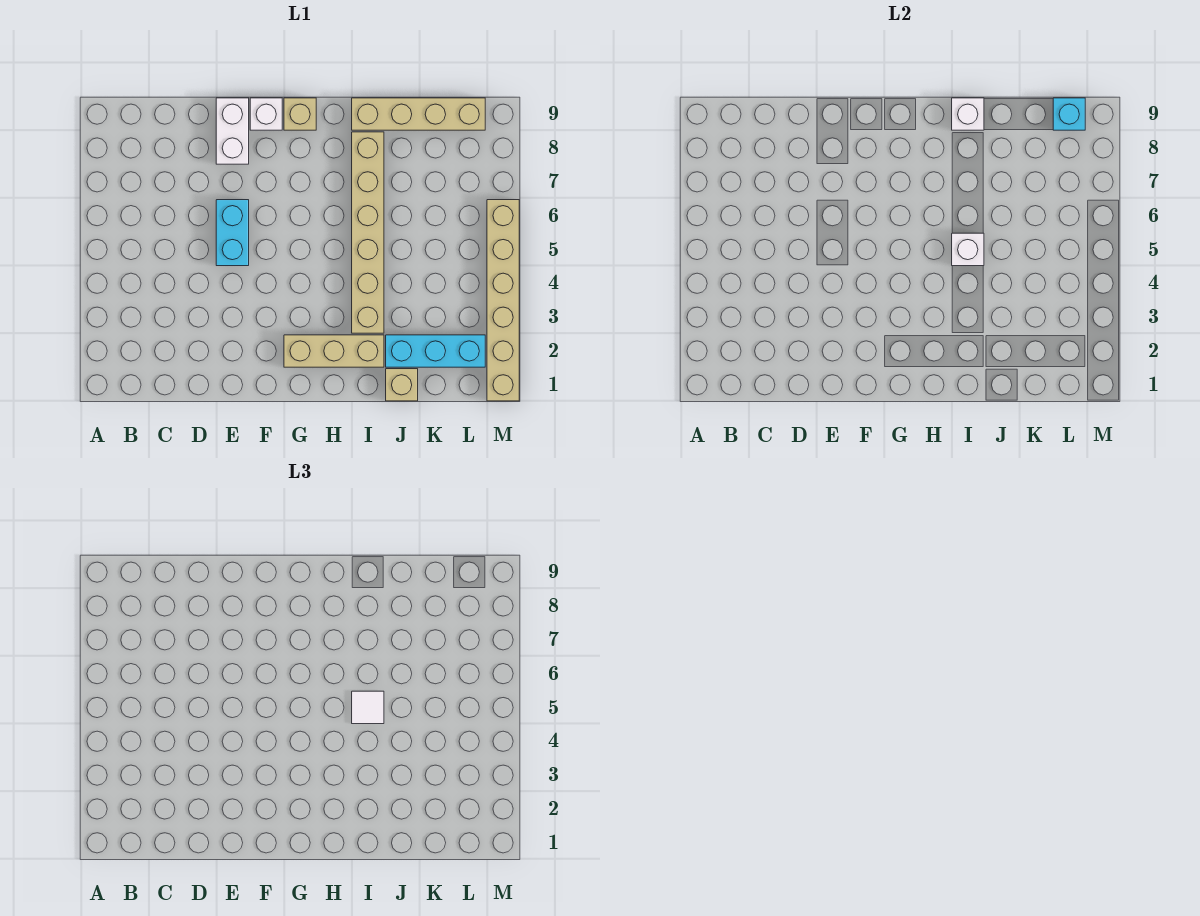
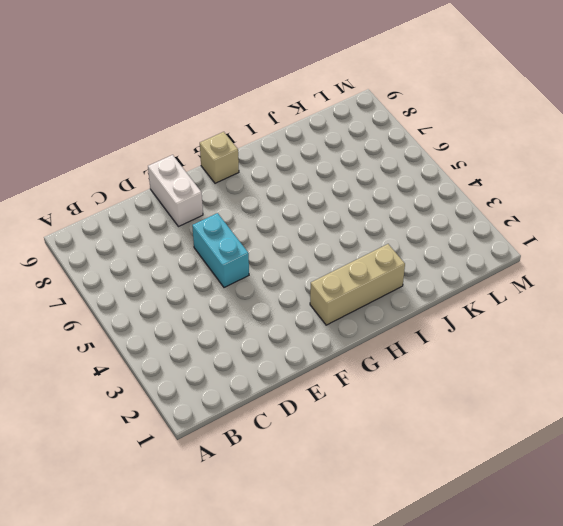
none -> white brick F9 level 1
none -> tan brick I3:I8 level 1
none -> tan brick I9:L9 level 1

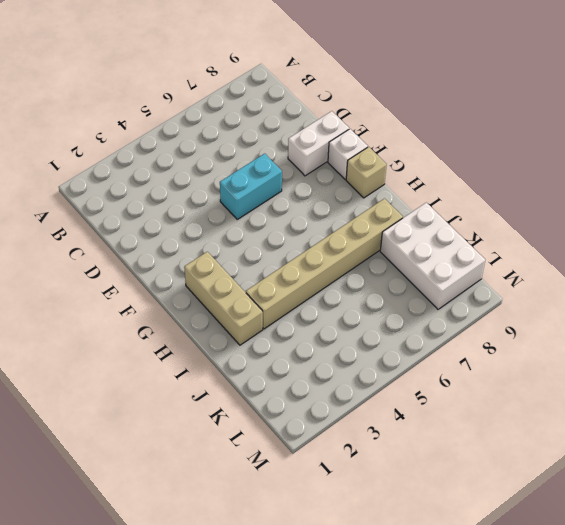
white brick J8:L9 level 1 -> tan brick I9:L9 level 1
none -> tan brick J1 level 1
none -> cyan brick J2:L2 level 1
none -> tan brick M1:M6 level 1

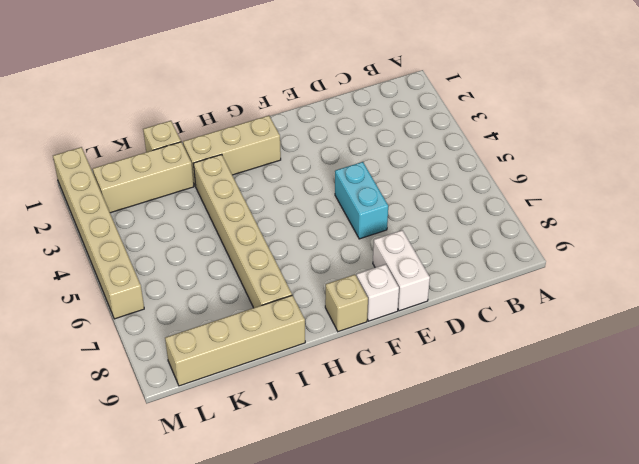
tan brick J2:L2 level 1 -> cyan brick J2:L2 level 1
none -> white brick I5 level 2
none -> white brick I9 level 2
none -> cyan brick L9 level 2

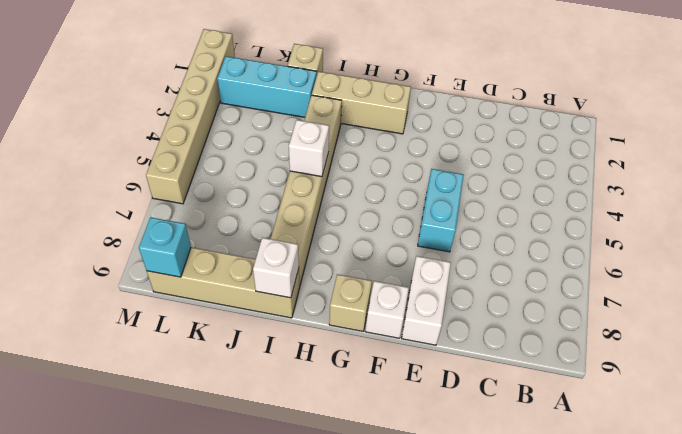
none -> white tile I5 level 3

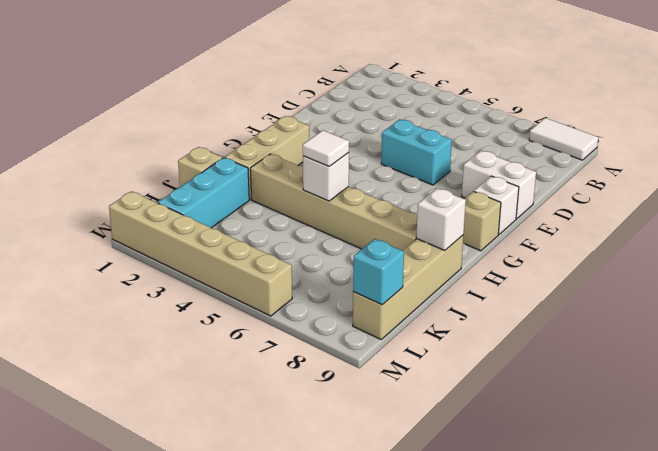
white tile A8:A9 level 1 -> none

